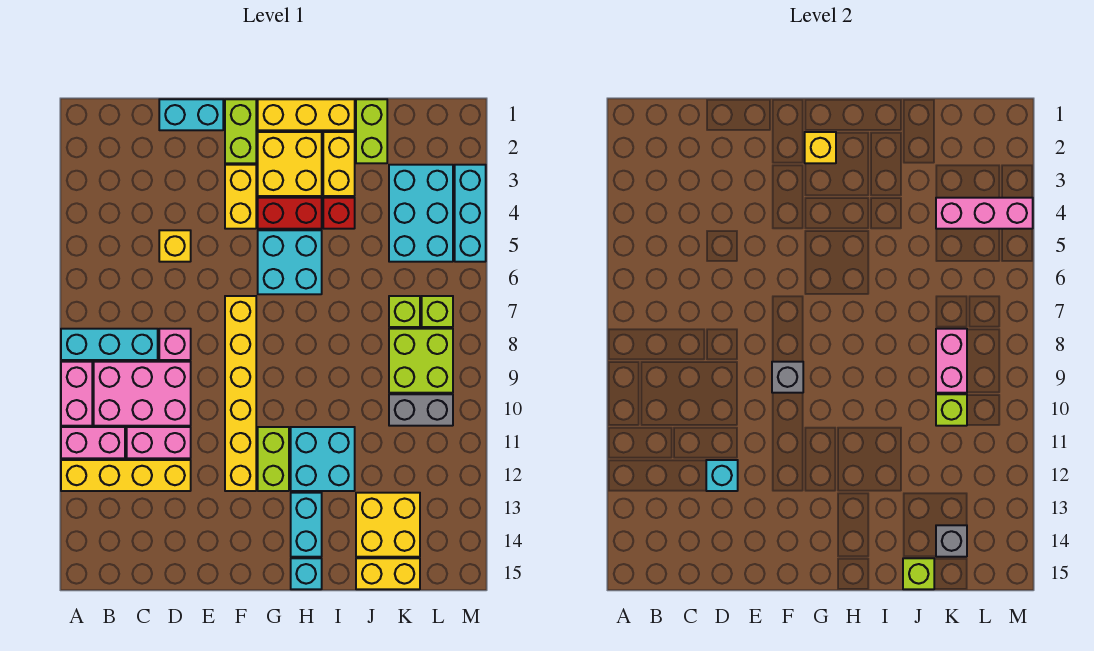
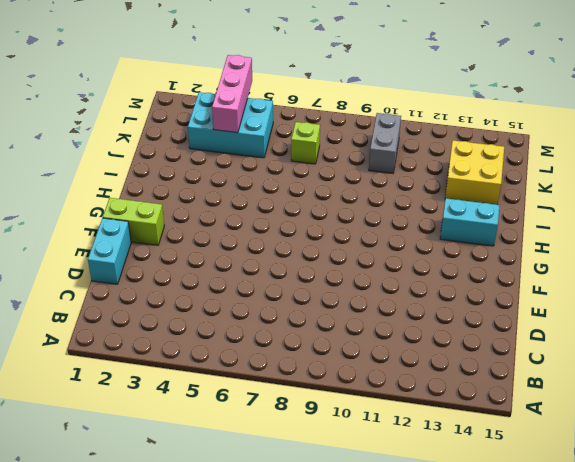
none -> cyan brick A8:C8 level 1
none -> pink brick A9:A10 level 1
none -> pink brick A11:B11 level 1
none -> yellow brick A12:D12 level 1

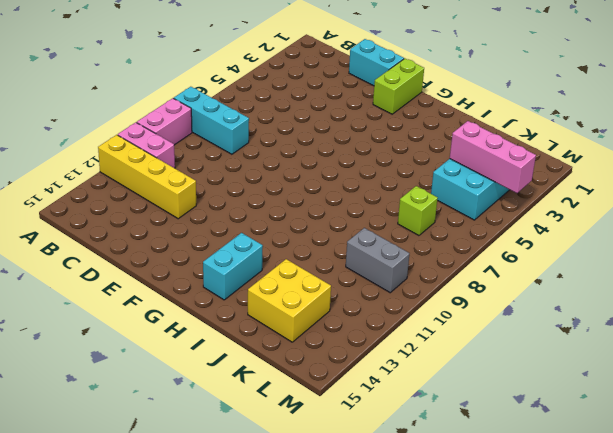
none -> pink brick B9:D10 level 1
none -> pink brick C11:D11 level 1
none -> yellow brick D5 level 1
none -> pink brick D8 level 1

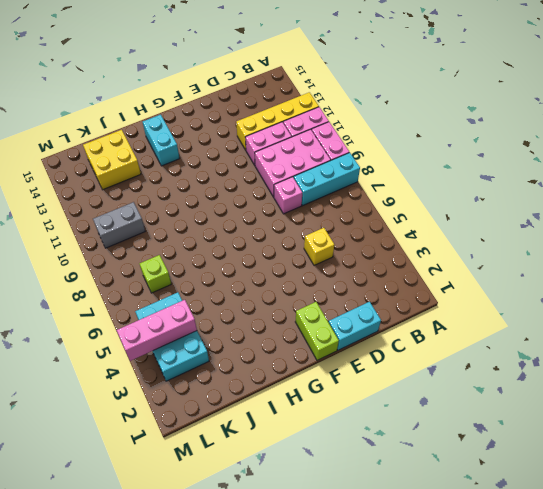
none -> yellow brick F3:F4 level 1
none -> yellow brick F7:F12 level 1
none -> yellow brick G1:I1 level 1
none -> yellow brick G2:H3 level 1

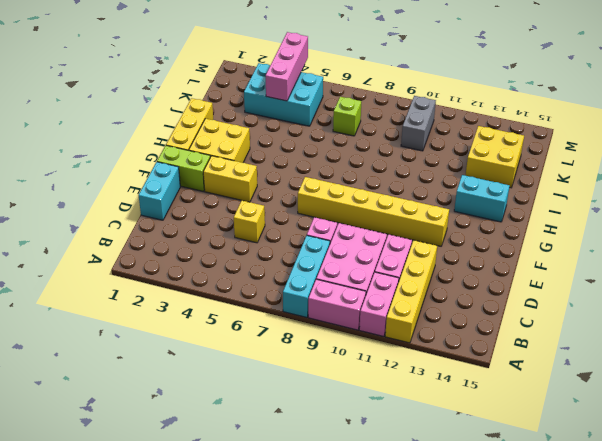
none -> red brick G4:H4 level 1
none -> cyan brick G5:H6 level 1
none -> lime brick G11:G12 level 1
none -> cyan brick H11:I12 level 1

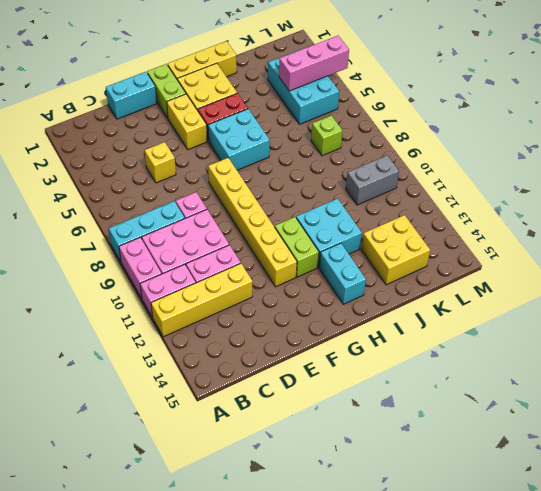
none -> cyan brick H15 level 1
none -> yellow brick I2:I3 level 1
none -> red brick I4 level 1
none -> lime brick J1:J2 level 1

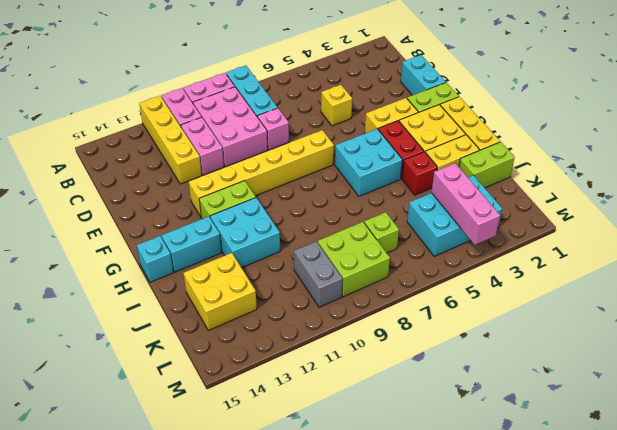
none -> yellow brick J15:K15 level 1
none -> lime brick L7 level 1
none -> cyan brick M3:M5 level 1
none -> cyan brick D12 level 2

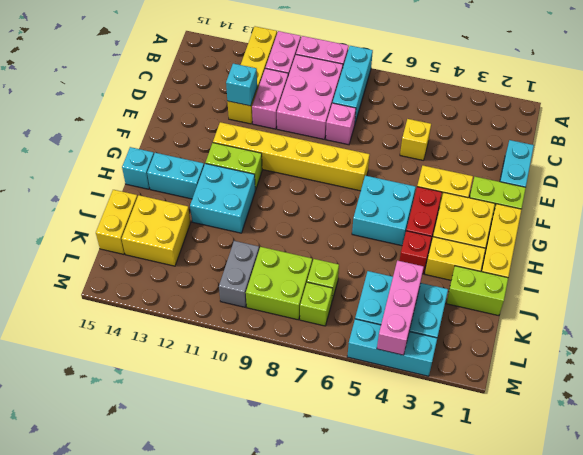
none -> grey brick F9 level 2
none -> yellow brick G2 level 2
none -> lime brick J15 level 2
none -> pink brick K8:K9 level 2

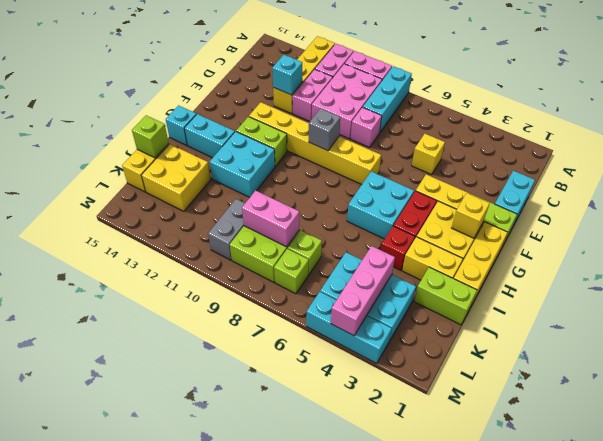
none -> lime brick K10 level 2
none -> grey brick K14 level 2

